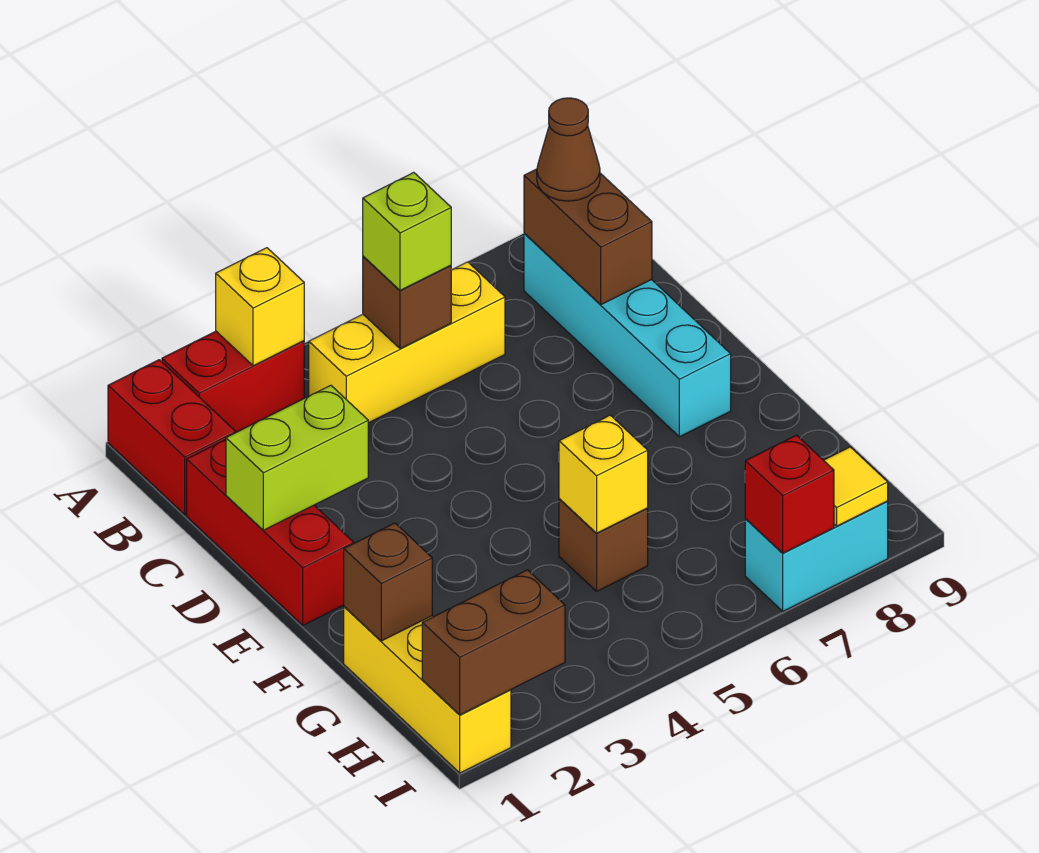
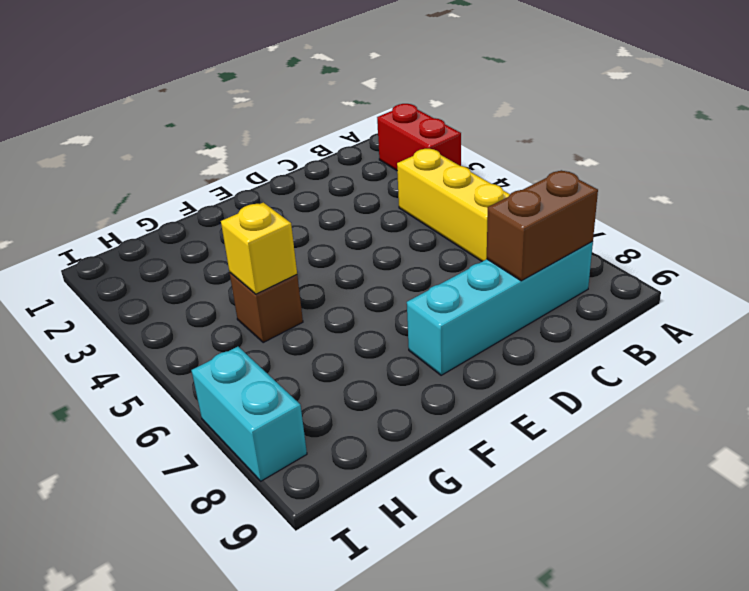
none -> red brick A1:B1 level 1
none -> red brick C1:E1 level 1
none -> yellow brick G1:I1 level 1

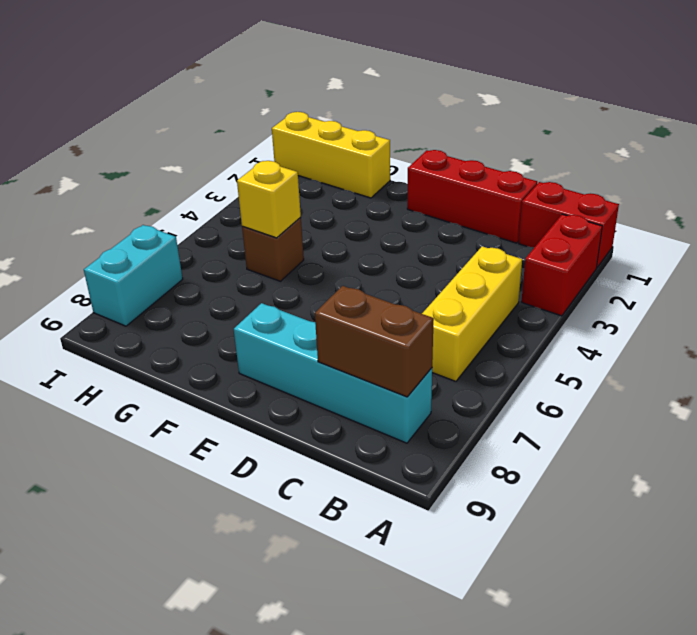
none -> yellow brick A3 level 2
none -> brown brick B5 level 2
none -> lime brick D1:D2 level 2

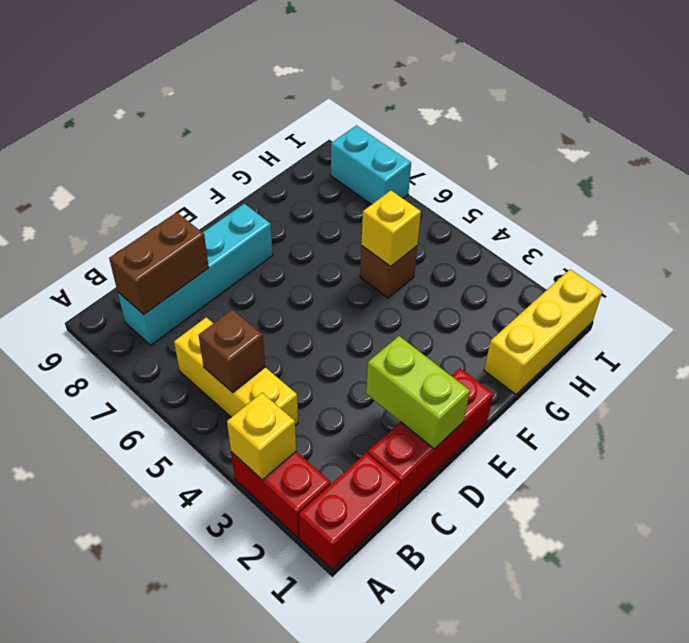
none -> brown brick G1 level 2
none -> brown brick I1:I2 level 2
none -> red brick I7 level 2

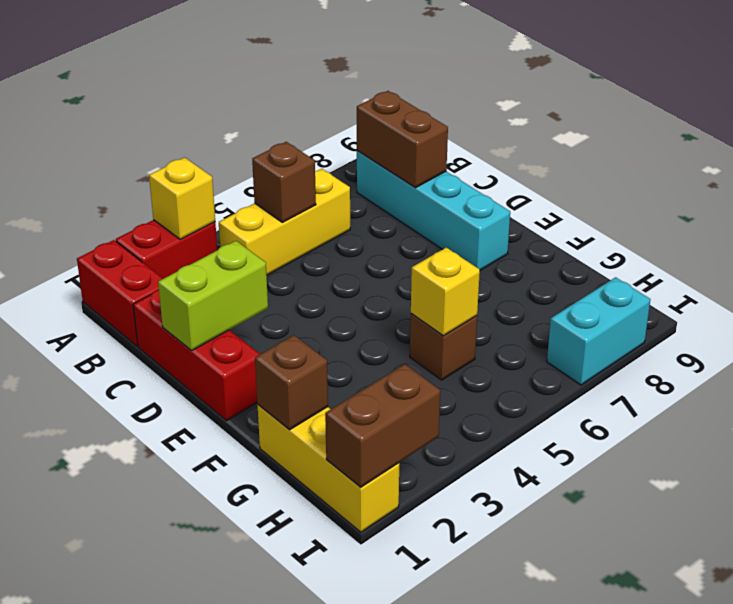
none -> red brick I7 level 2
none -> yellow tile I8 level 2
none -> lime brick B5 level 3

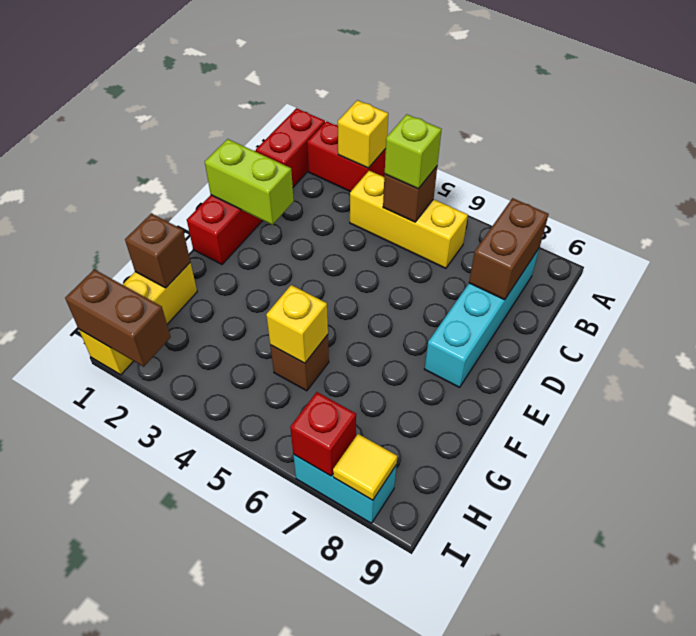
none -> brown cone B8 level 3

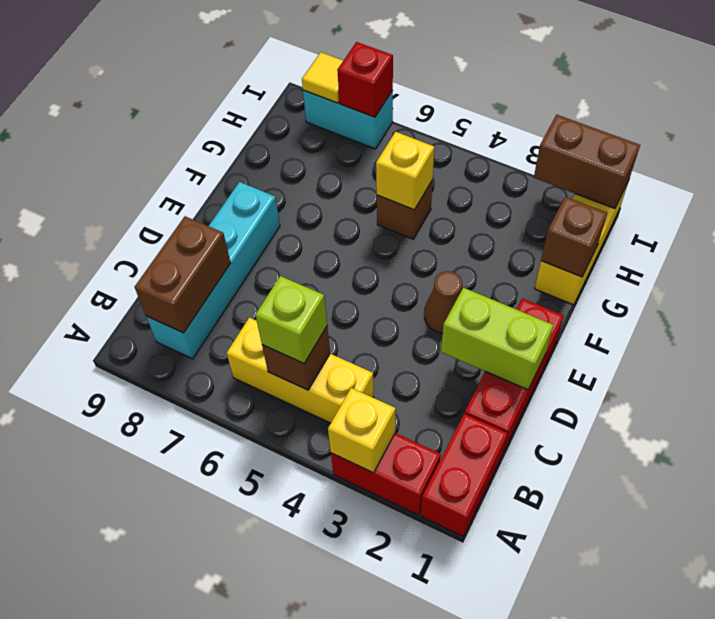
brown cone E3 level 1 -> brown cone B8 level 3

